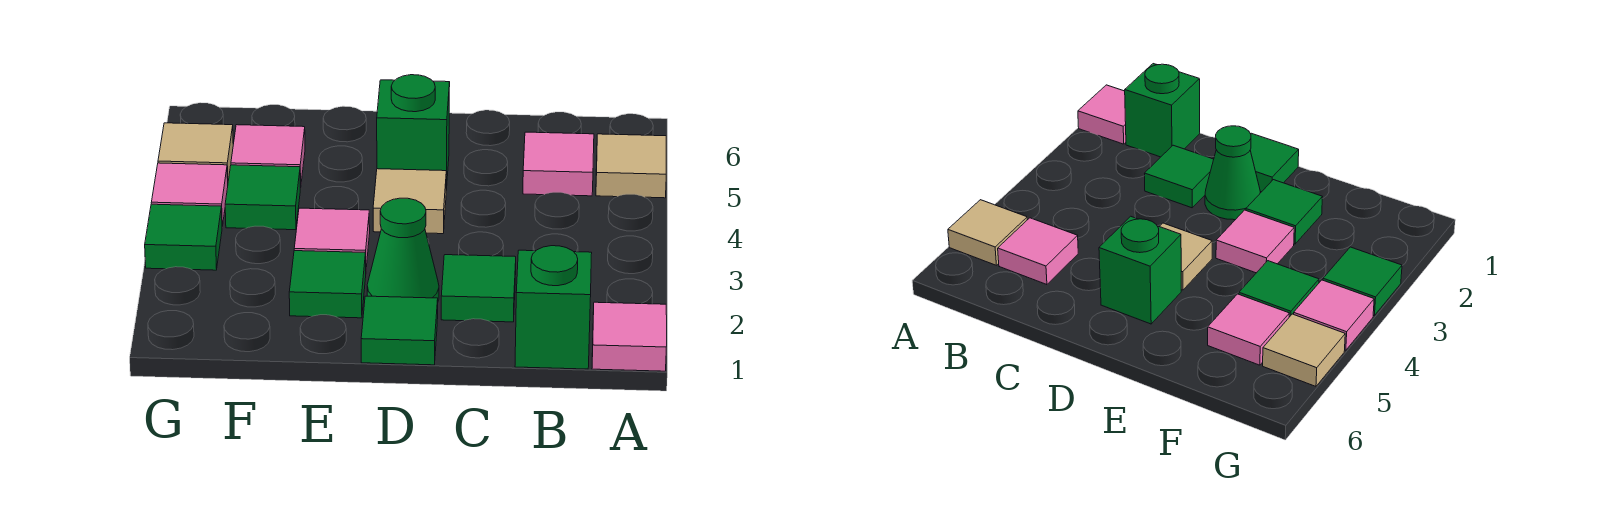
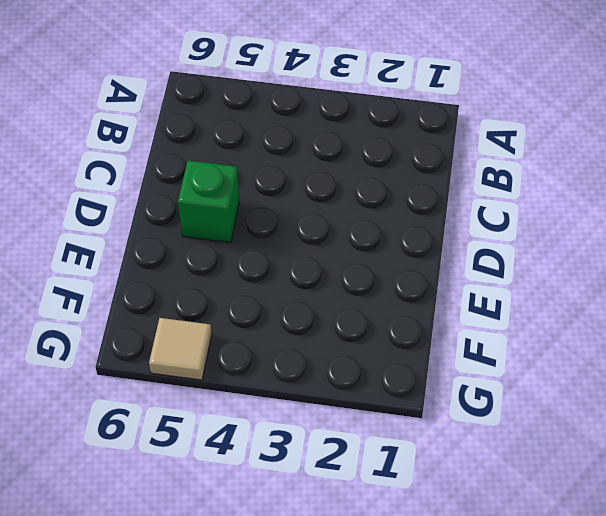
none -> pink tile A1 level 1
none -> tan tile A5 level 1
none -> green brick B1 level 1

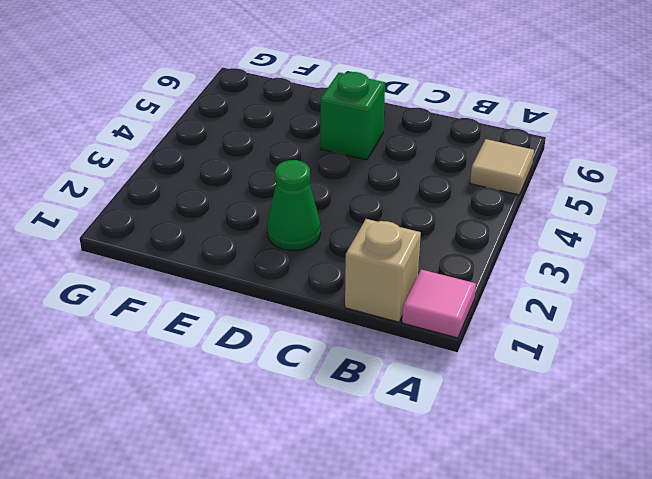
tan brick B1 level 1 -> green brick B1 level 1
none -> pink tile B5 level 1
none -> green tile C2 level 1
none -> green tile D1 level 1

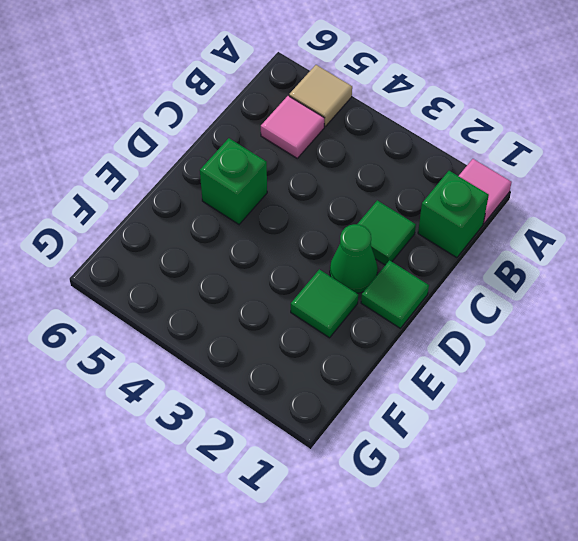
none -> tan tile D4 level 1
none -> pink tile E3 level 1
none -> green tile F4 level 1

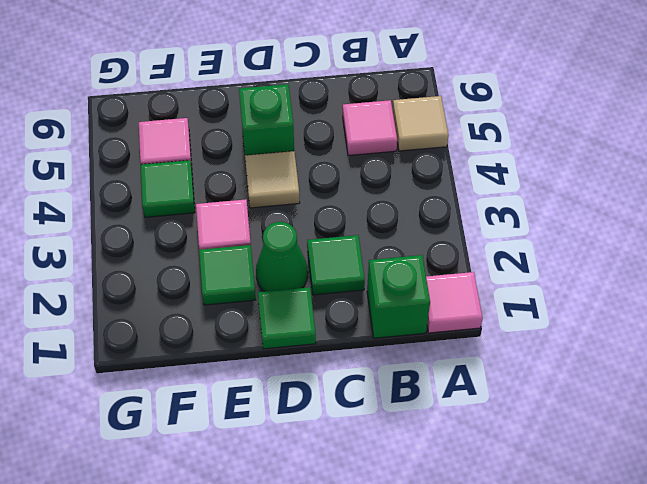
none -> green tile G3 level 1
none -> pink tile G4 level 1
none -> tan tile G5 level 1

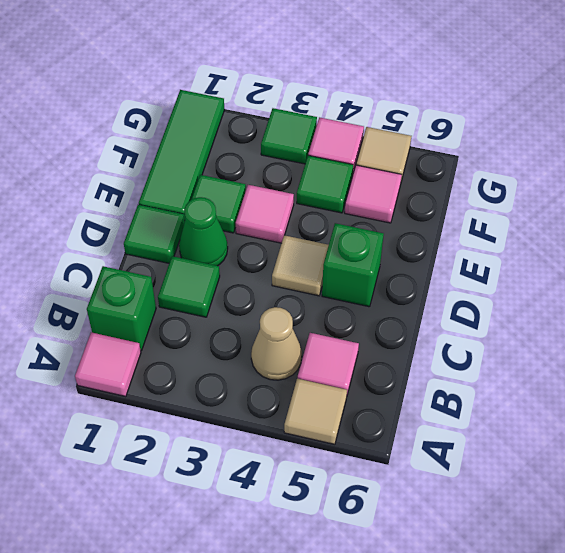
tan cone B4 level 1 -> none
green tile E1:G1 level 1 -> none

